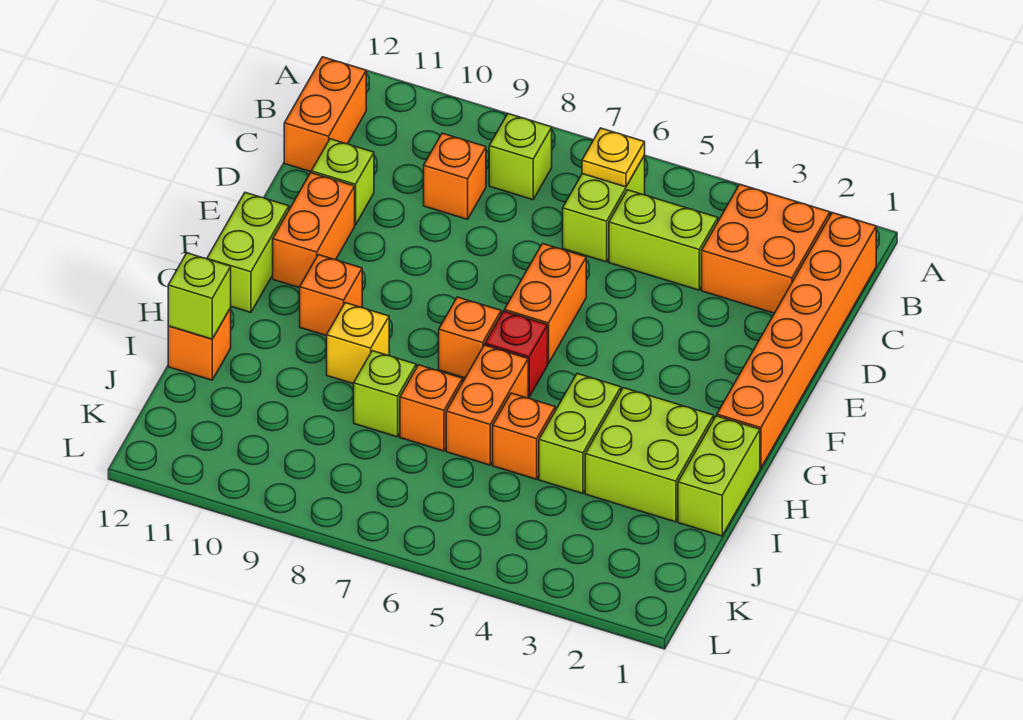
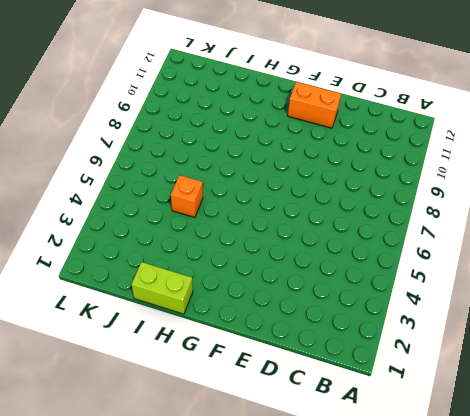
none -> orange brick B1:G1 level 1
none -> orange brick B2:C3 level 1
none -> lime brick B6:C6 level 1

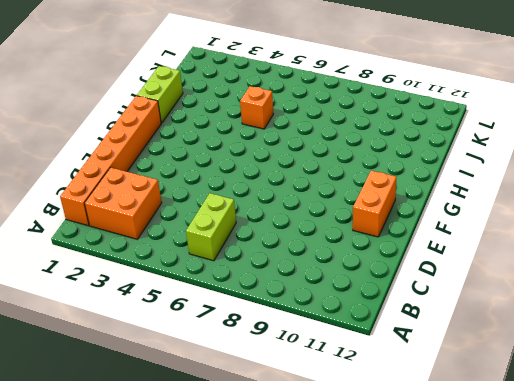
none -> lime brick B8 level 1
none -> orange brick B12:C12 level 1
none -> lime brick C4:C5 level 1

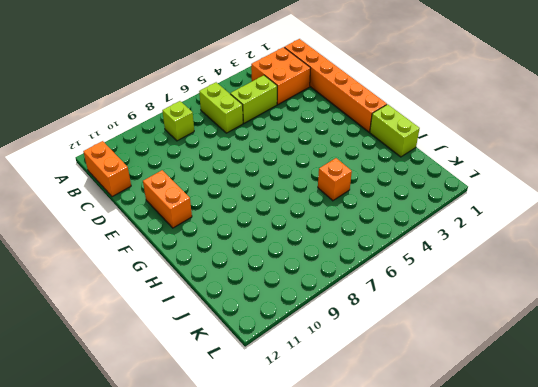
none -> orange brick C9 level 1
none -> lime brick D11 level 1
none -> orange brick E6:F6 level 1

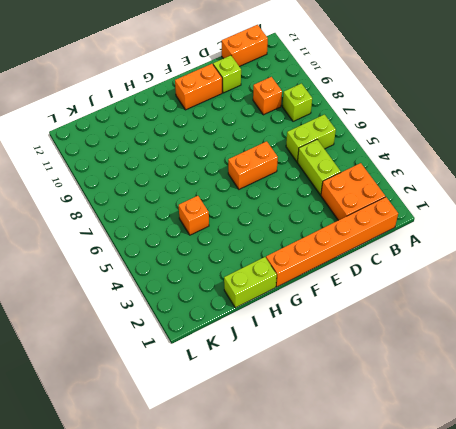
none -> lime brick F12:G12 level 1
none -> red brick G6 level 1
none -> orange brick G7 level 1

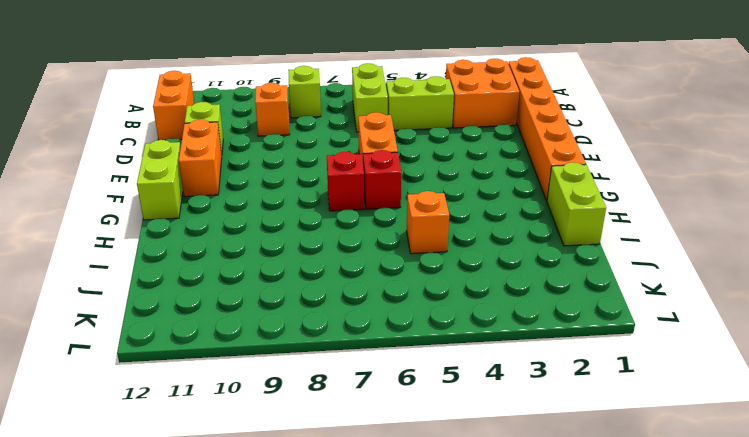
red brick G7 level 1 -> orange brick G7 level 1
none -> orange brick G10 level 1
none -> lime brick H2:I3 level 1
none -> lime brick H4:I4 level 1

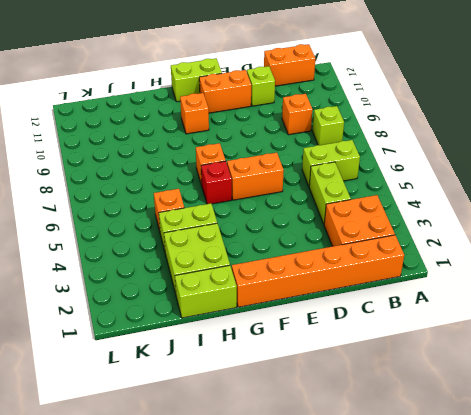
none -> orange brick H6:I6 level 1
none -> yellow brick H9 level 1
none -> orange brick I7 level 1

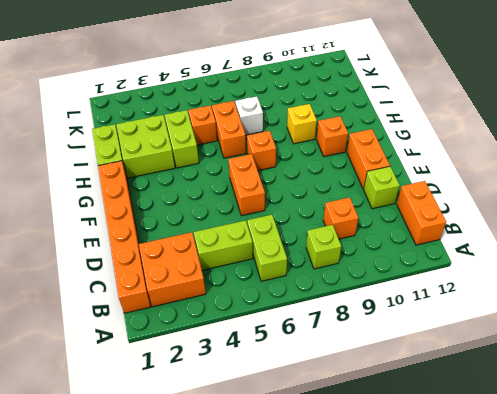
white brick I7 level 1 -> orange brick I7 level 1
none -> lime brick F12:G12 level 1
none -> red brick G6 level 1
none -> lime brick I8 level 1

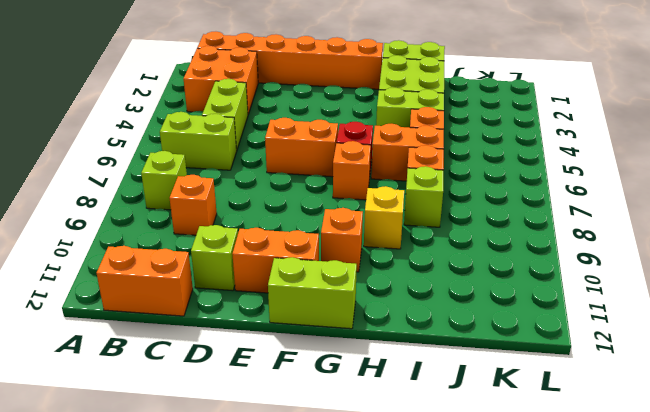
none -> orange brick I12 level 1
none -> yellow plate B6 level 2
none -> lime brick I12 level 2

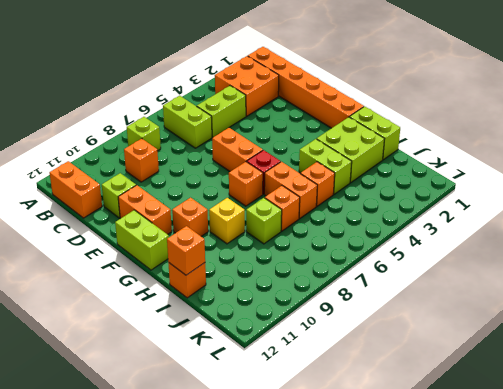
orange brick I12 level 2 -> lime brick I12 level 2
none -> yellow plate B6 level 2

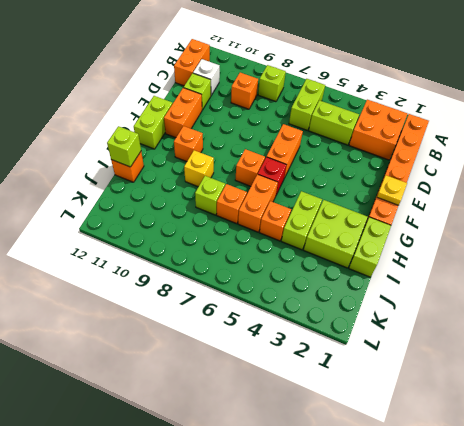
white brick C11 level 1 -> none
yellow plate F1 level 2 -> yellow plate B6 level 2

